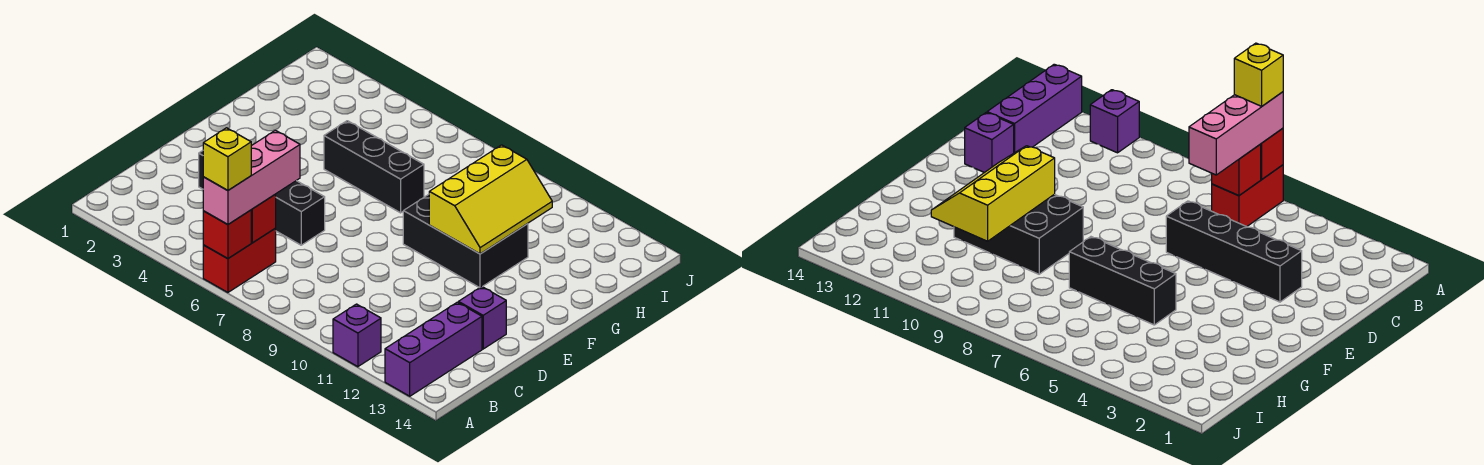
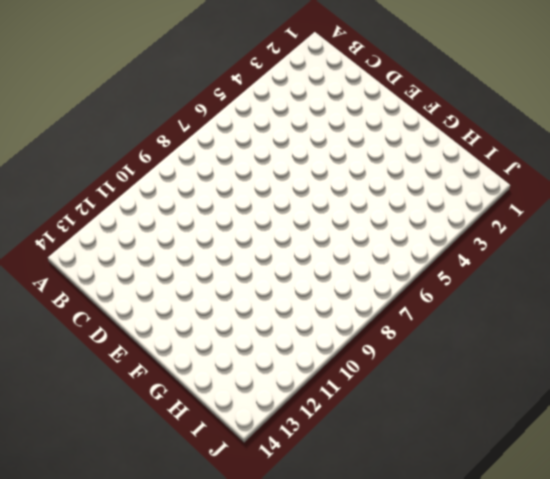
none -> red brick A6:B6 level 1
none -> purple brick A11 level 1
none -> purple brick A13:C13 level 1

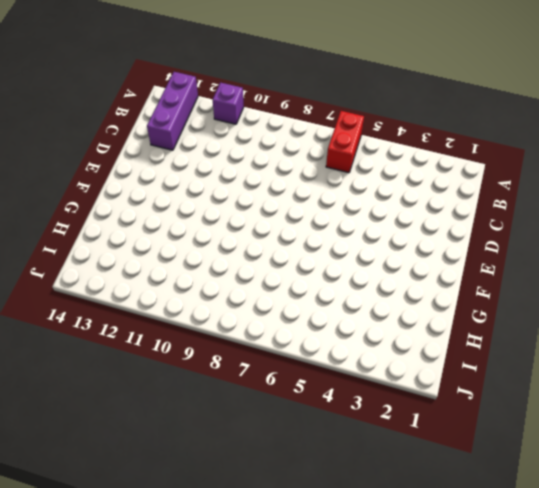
none -> black brick D3:D6 level 1
none -> purple brick D13 level 1
none -> black brick F9:G11 level 1

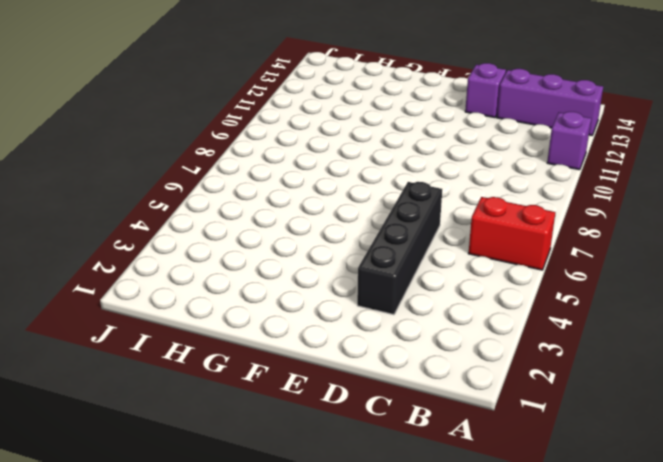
none -> black brick F9:G11 level 1
none -> black brick G5:G7 level 1
none -> red brick A6 level 2

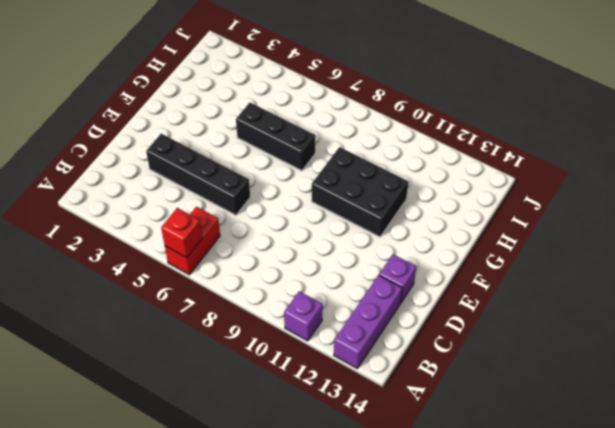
none -> red brick B6 level 2
none -> yellow slope F10:H11 level 2 top 10
none -> pink brick A6:C6 level 3

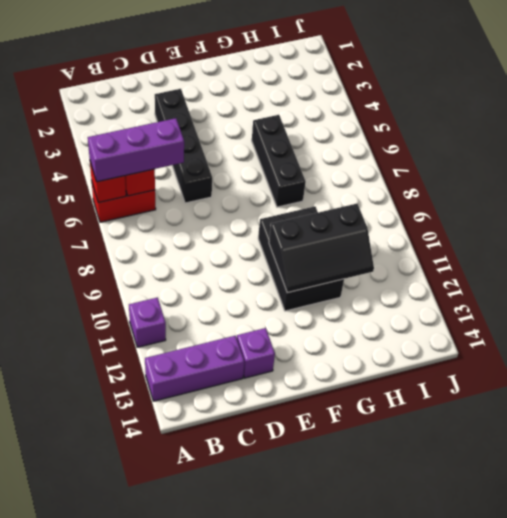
purple brick A6:C6 level 3 -> pink brick A6:C6 level 3
black slope F10:H11 level 2 top 10 -> yellow slope F10:H11 level 2 top 10
none -> yellow brick A6 level 4

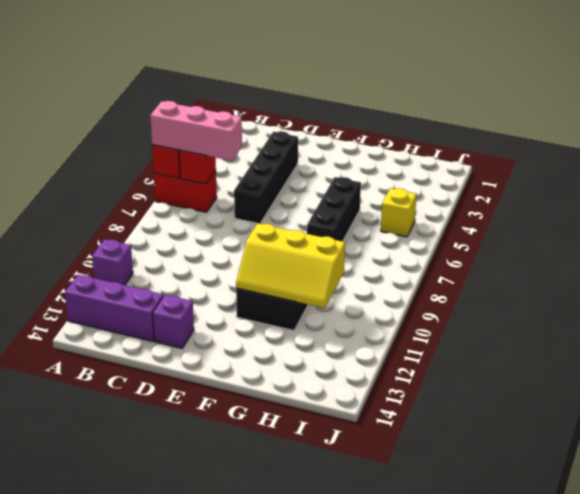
yellow brick I5 level 1 -> yellow brick A6 level 4

